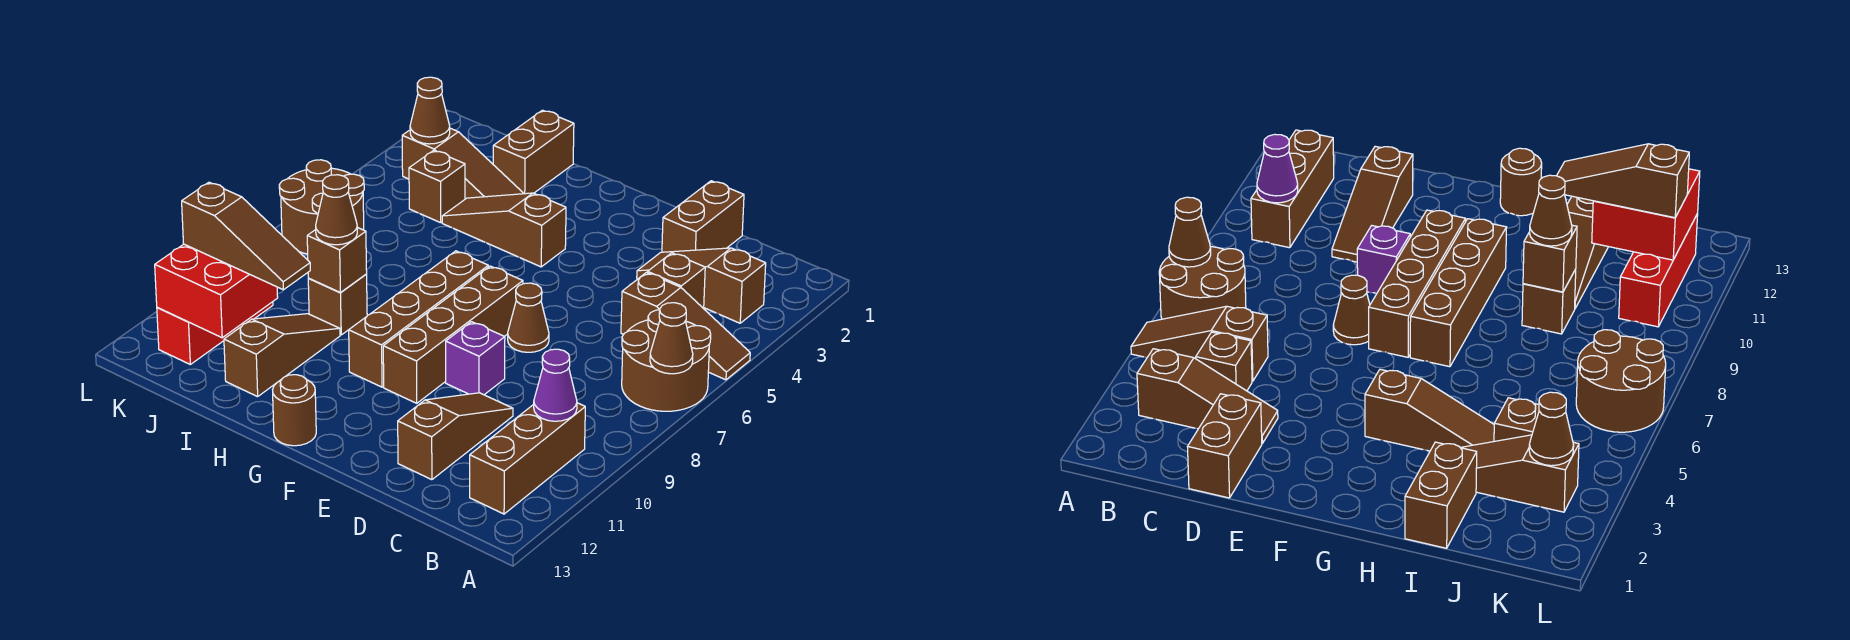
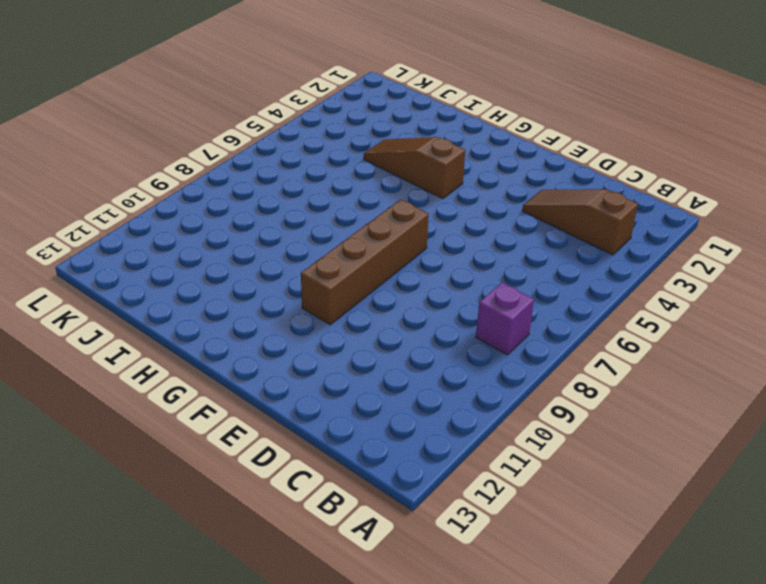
purple brick B8 level 1 -> purple brick E9 level 1
none -> brown slope A5:C5 level 1 top C
none -> brown round brick A6:B7 level 1
none -> brown brick B10:B12 level 1

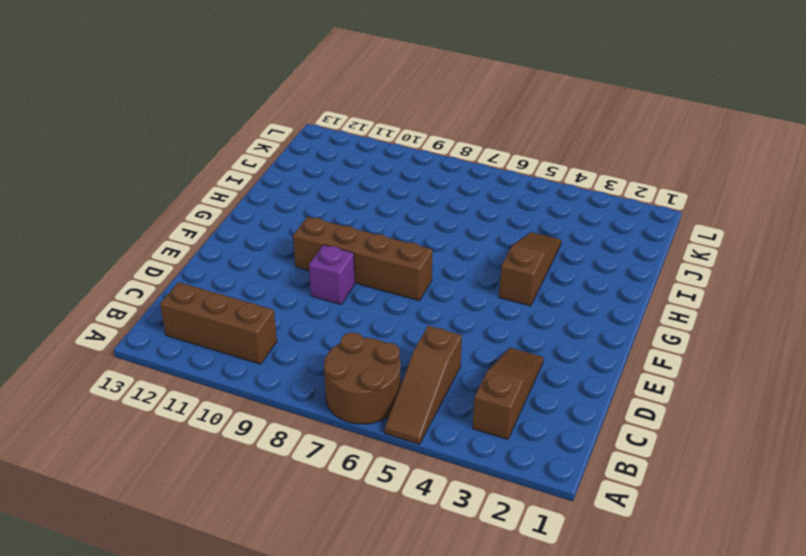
none -> brown brick C4 level 1
none -> brown brick D1:D2 level 1
none -> brown slope D10:D12 level 1 top 12

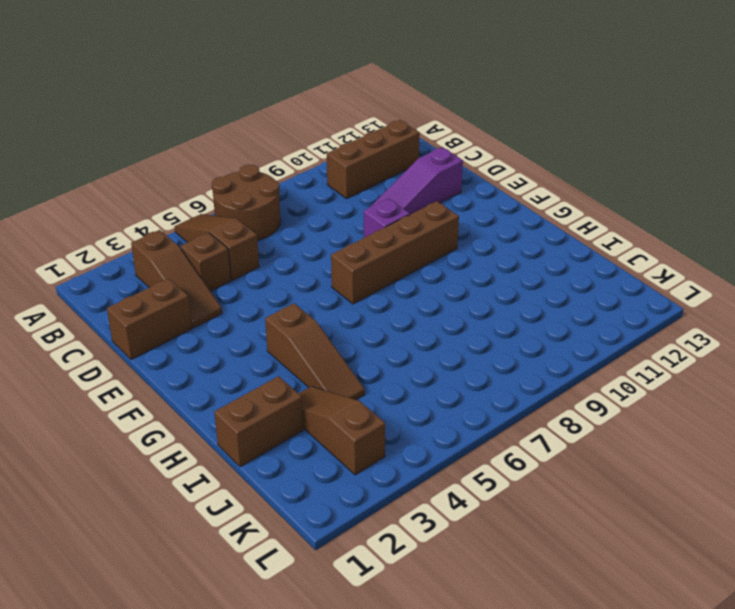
purple slope D10:D12 level 1 top 12 -> brown slope D10:D12 level 1 top 12
none -> brown cone E7 level 1
none -> brown brick G7:G10 level 1
none -> brown round brick G13 level 1

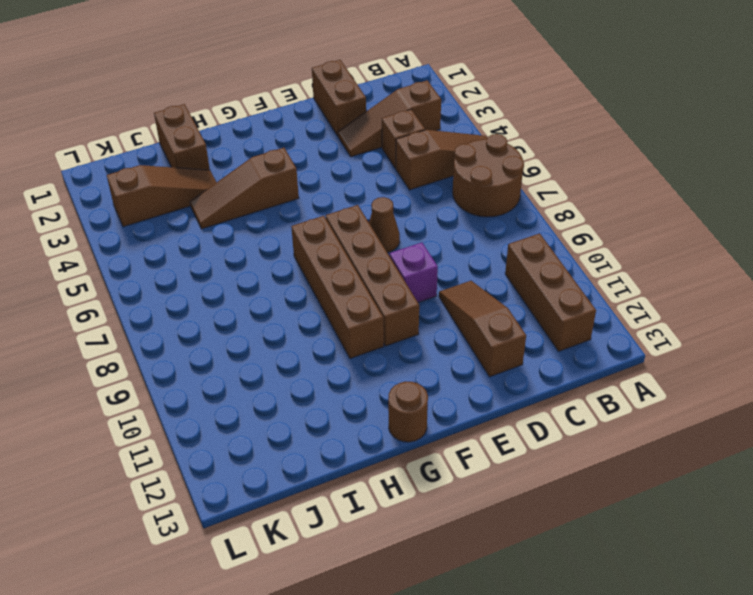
none -> brown brick I9 level 1
none -> brown slope I10:I12 level 1 top 12
none -> brown brick J4 level 1

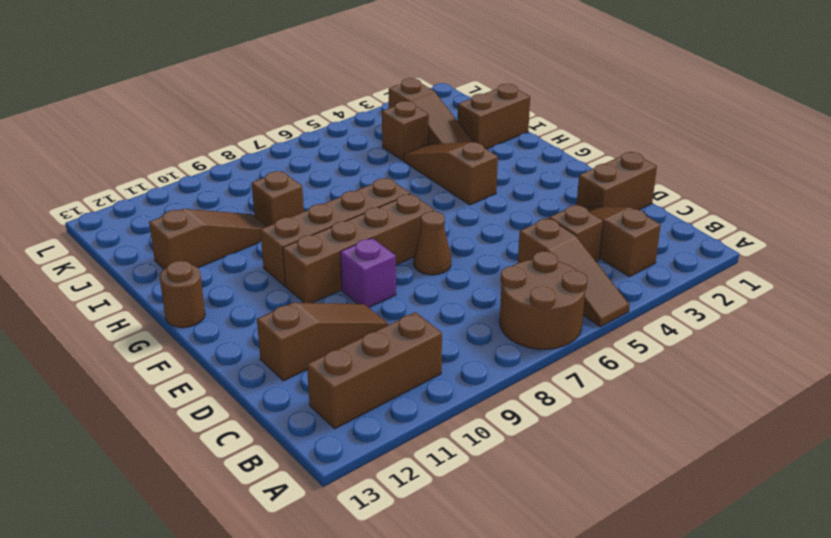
none -> brown round brick K6:L7 level 1
none -> red brick K10:K12 level 1
none -> brown cone A7 level 2

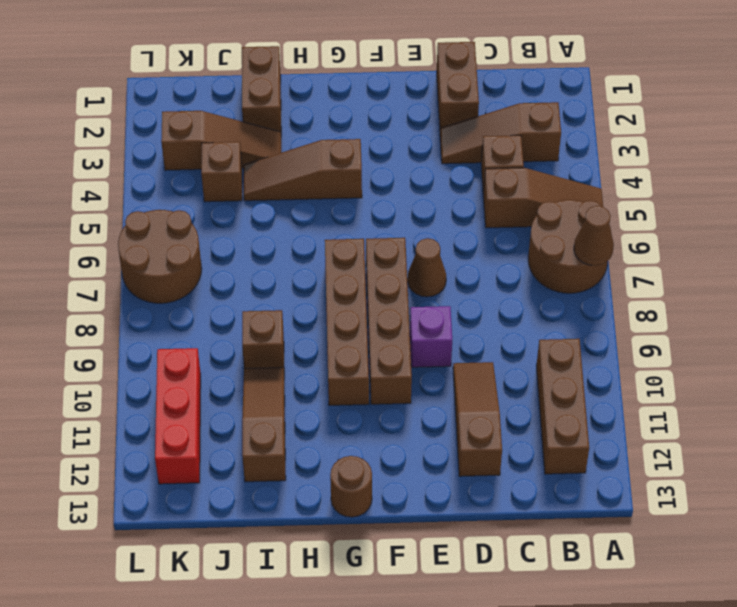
none -> purple cone B10 level 2
none -> brown brick I9 level 2
none -> red brick J11:K12 level 2

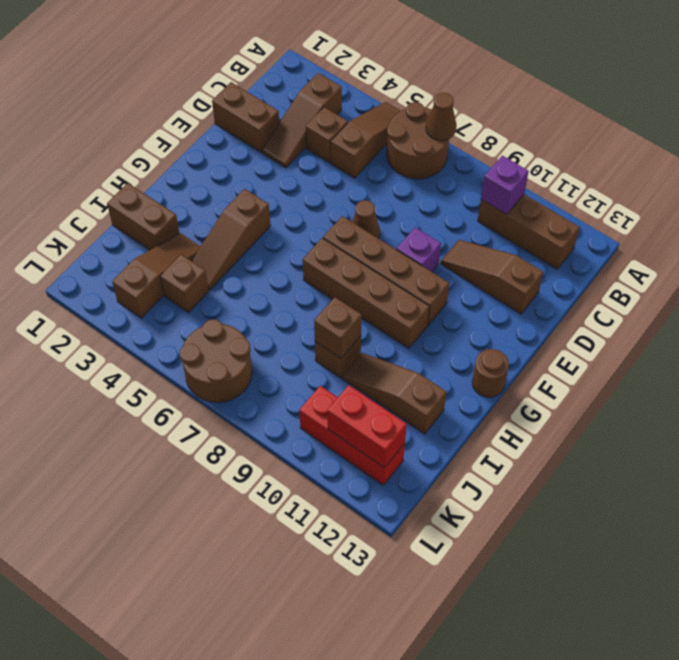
purple brick B10 level 2 -> purple cone B10 level 2
red brick K11:K12 level 2 -> red brick J11:K12 level 2
none -> brown cone K3 level 2
none -> brown cone I9 level 3
none -> brown slope I11:K11 level 3 top K

